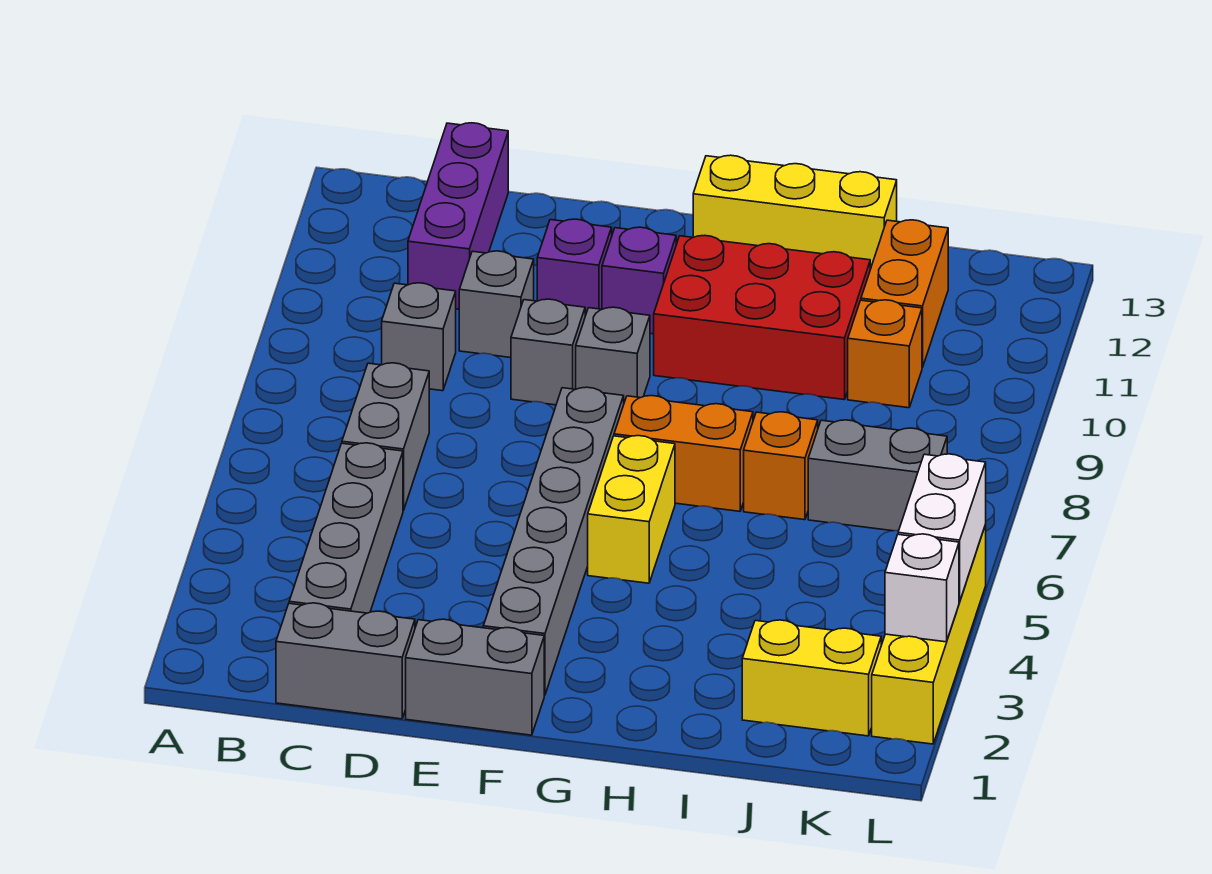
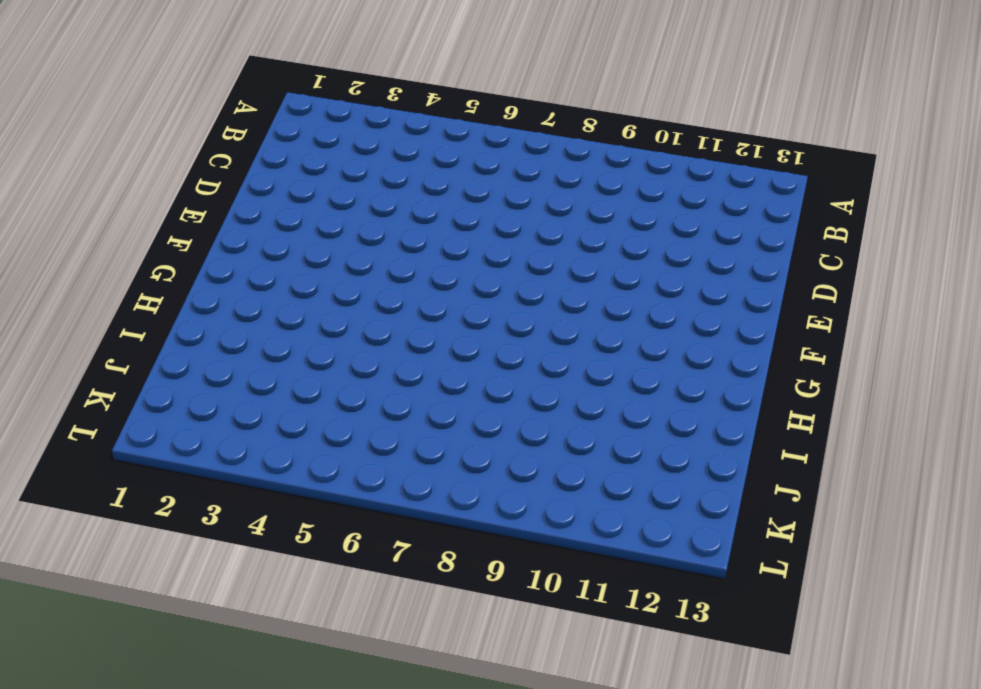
none -> grey brick C1:D1 level 1
none -> grey brick C2:C5 level 1
none -> grey brick C6:C7 level 1

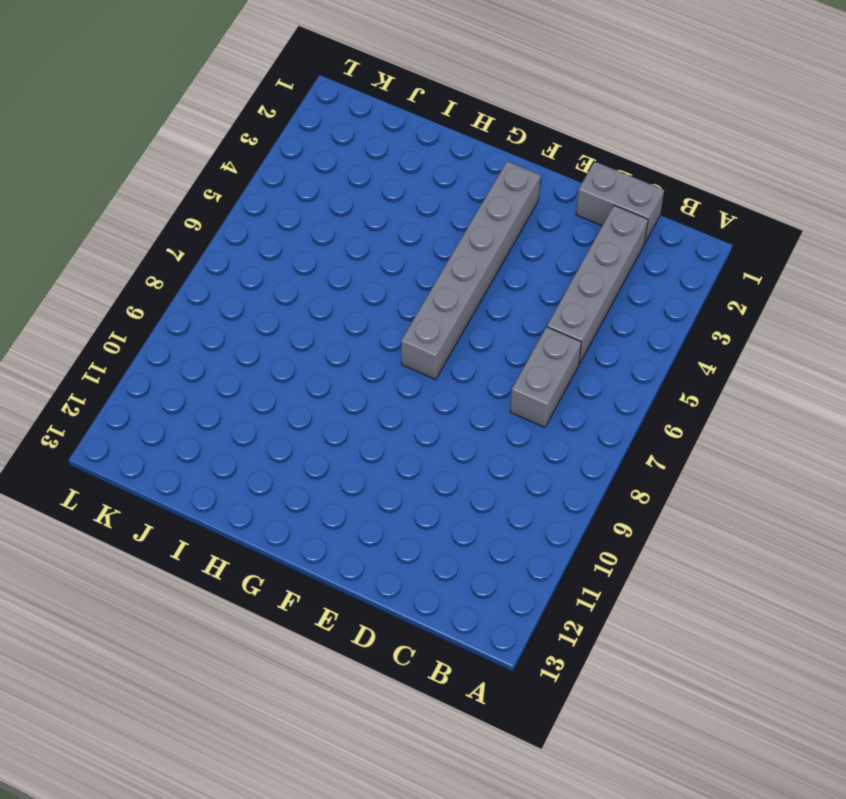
none -> grey brick C9 level 1
none -> purple brick C11:C13 level 1
none -> grey brick D10 level 1

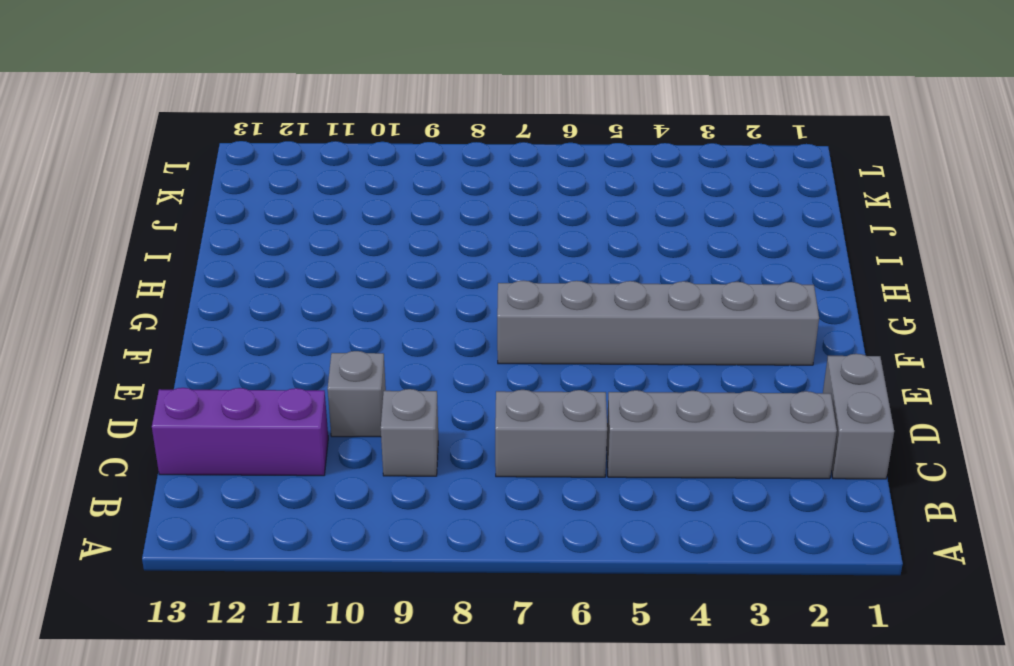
none -> grey brick E1:F1 level 1
none -> grey brick E9 level 1
none -> purple brick E11 level 1

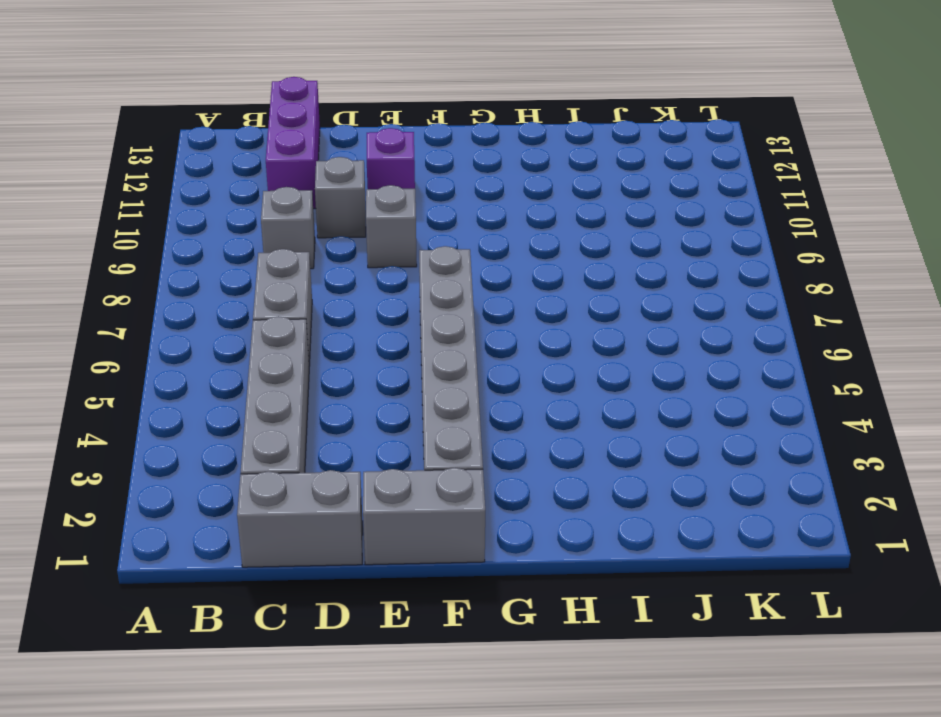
none -> grey brick F9 level 1
none -> purple brick F11 level 1
none -> yellow brick G5:G6 level 1

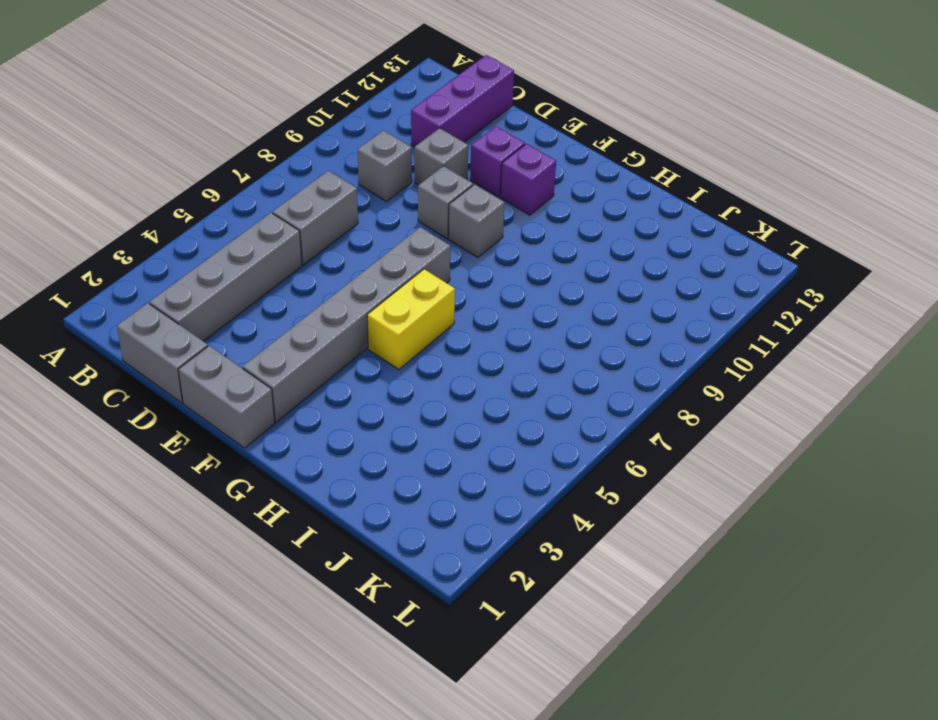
none -> orange brick G7:H7 level 1
none -> red brick G10:I11 level 1
none -> yellow brick G13:I13 level 1

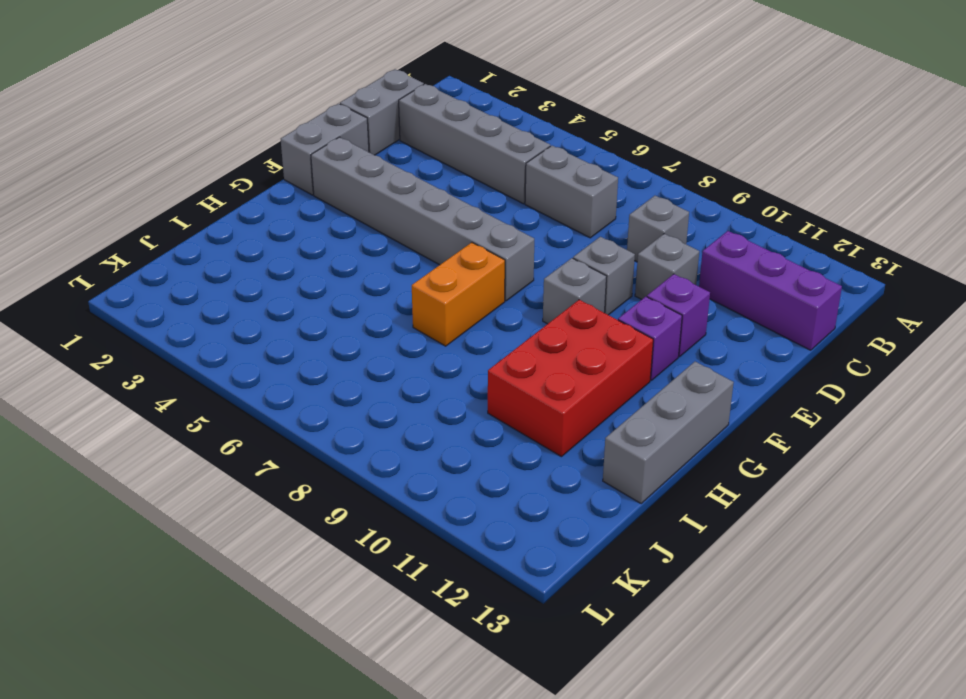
grey brick G13:I13 level 1 -> yellow brick G13:I13 level 1
none -> yellow brick G5:G6 level 1
none -> orange brick I7 level 1
none -> yellow brick J2:K2 level 1

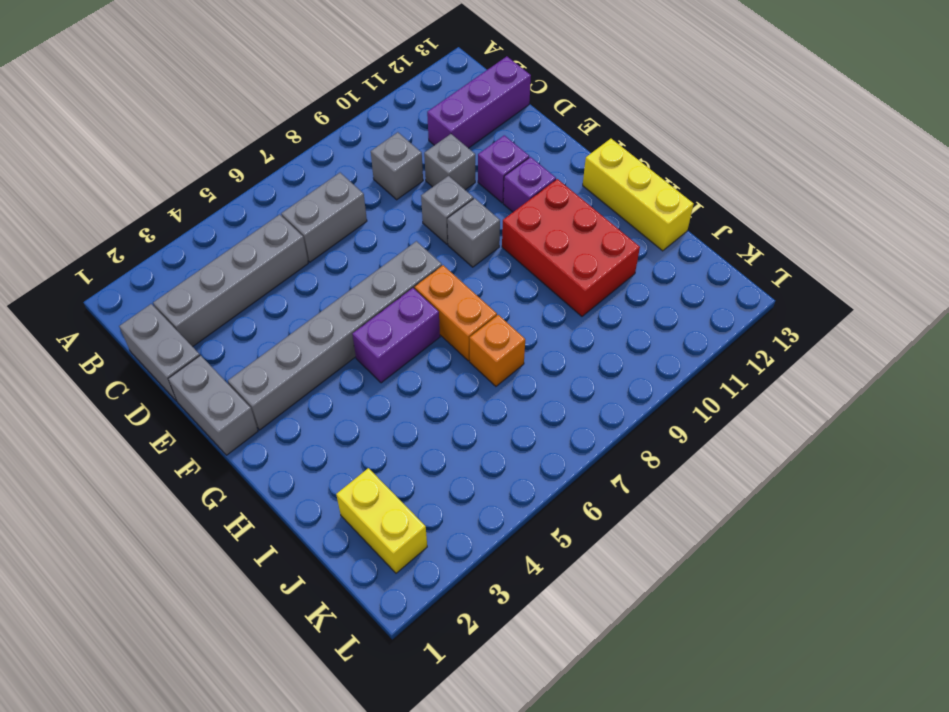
purple brick G5:G6 level 1 -> yellow brick G5:G6 level 1
none -> grey brick J7:K7 level 1
none -> orange brick J10 level 1
none -> orange brick J11:J12 level 1

